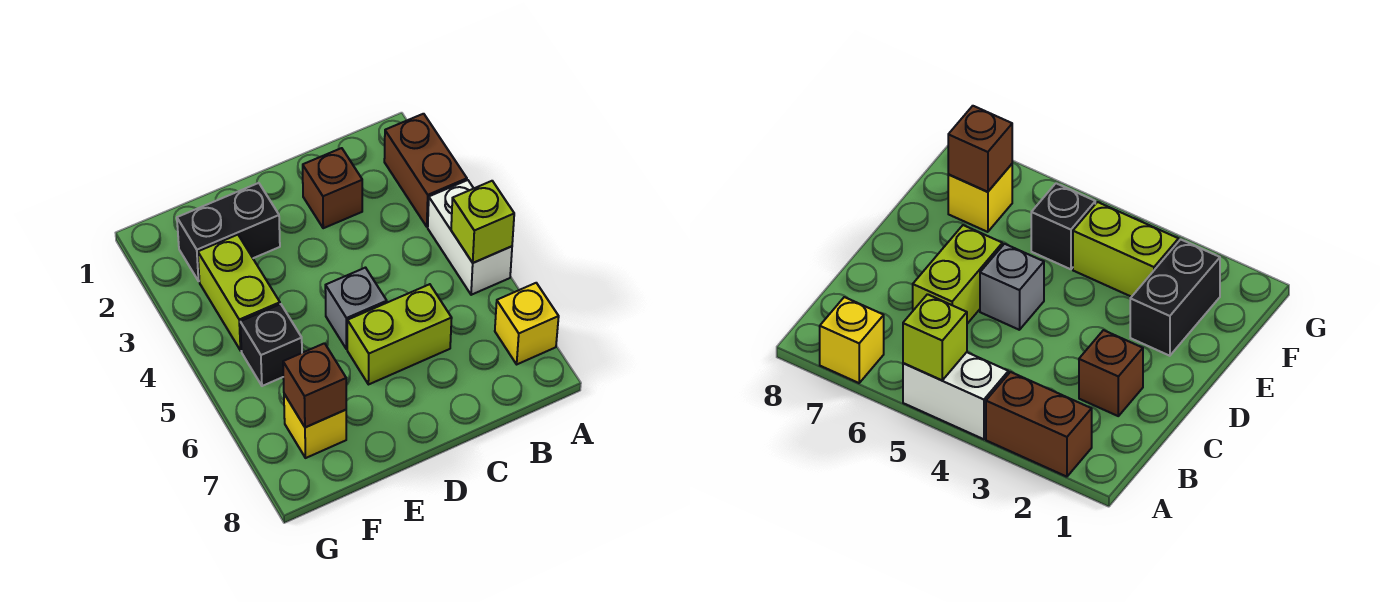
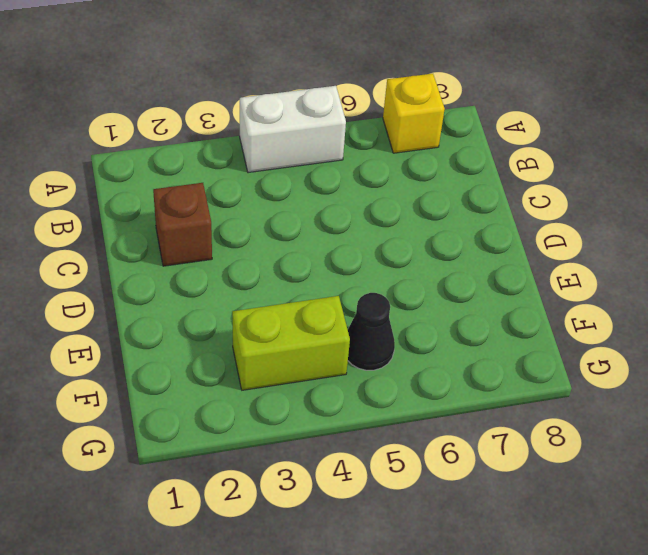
black cone F5 level 1 -> black brick F5 level 1
none -> brown brick A2:A3 level 1
none -> lime brick C6:D6 level 1
none -> grey brick D5 level 1

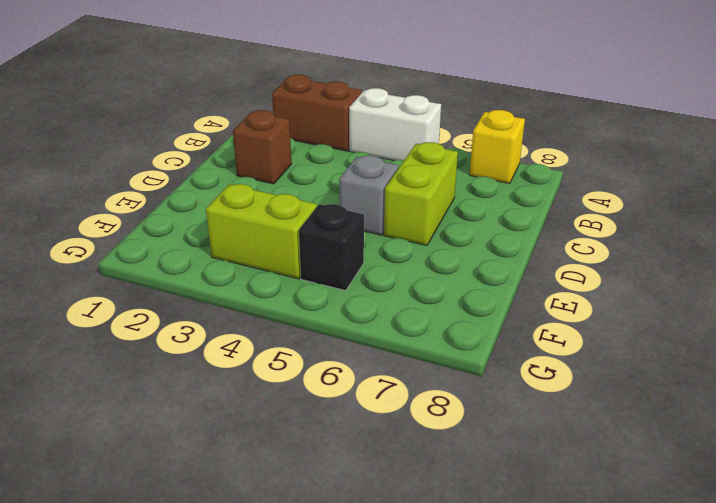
none -> black brick E2:F2 level 1
none -> yellow brick F7 level 1
none -> lime brick A5 level 2

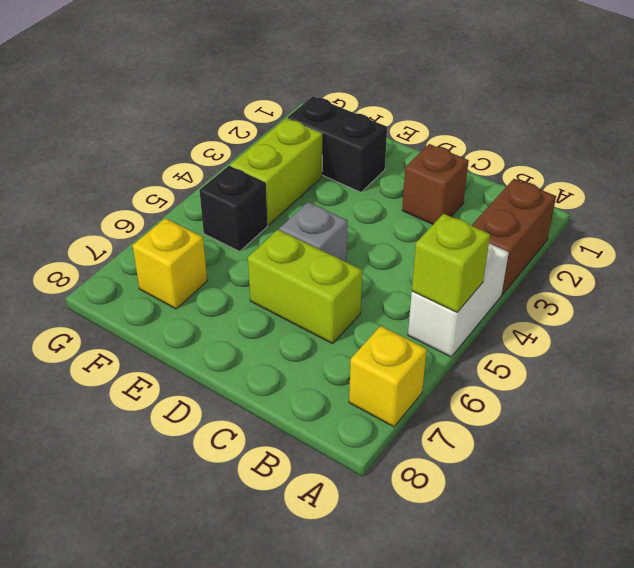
none -> brown brick F7 level 2

